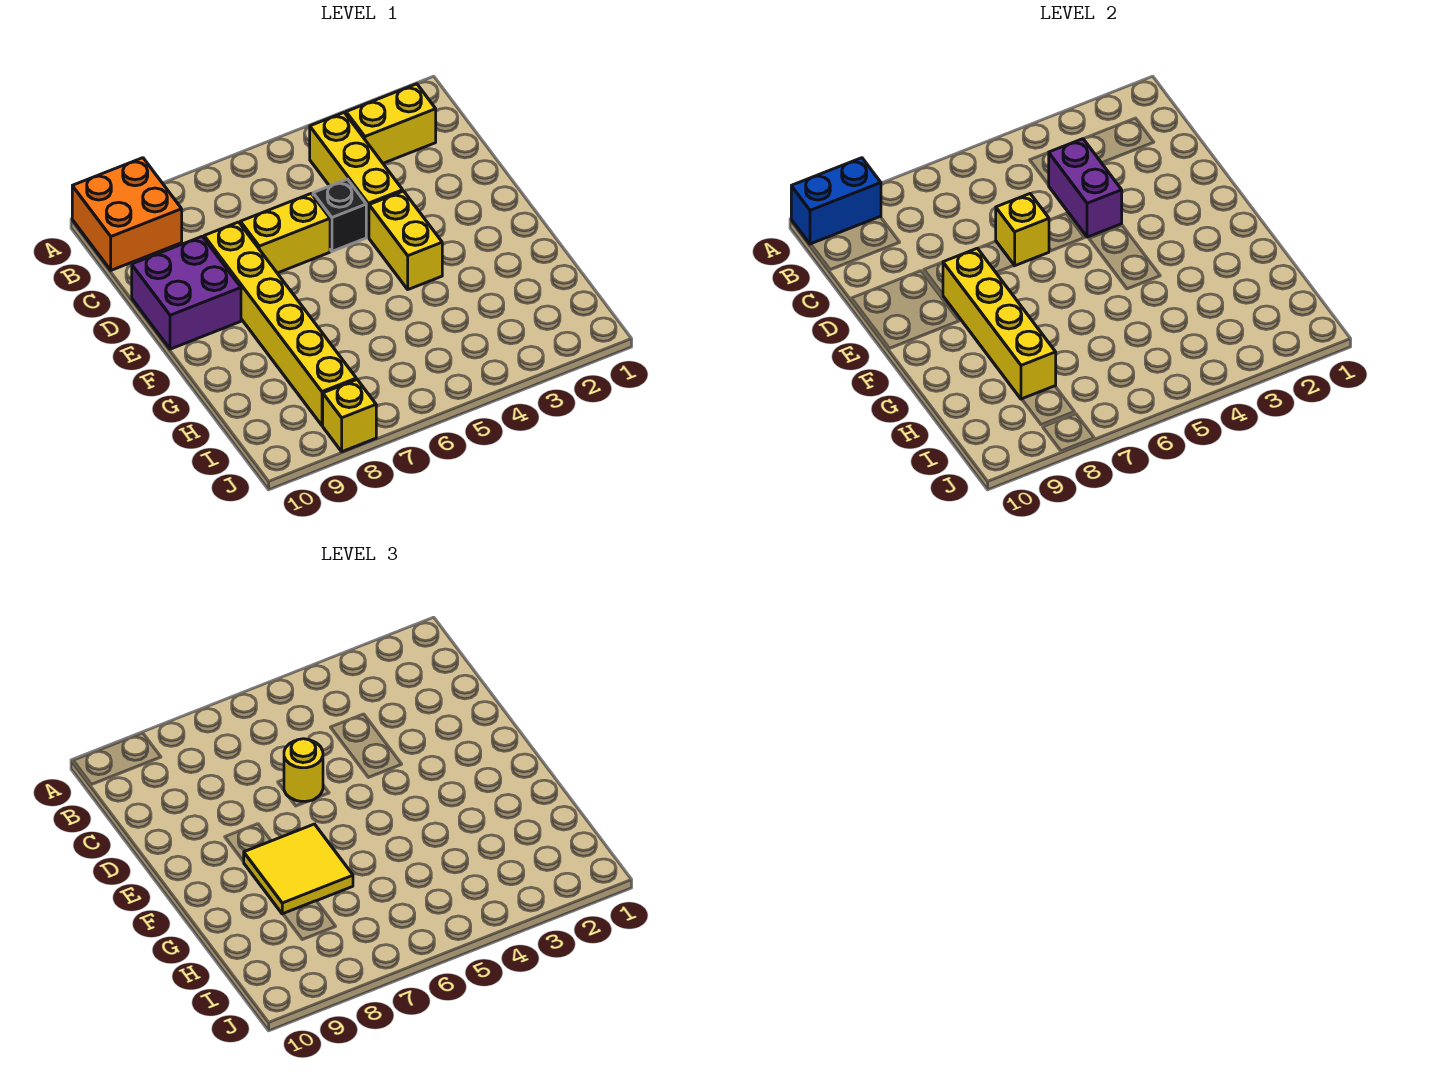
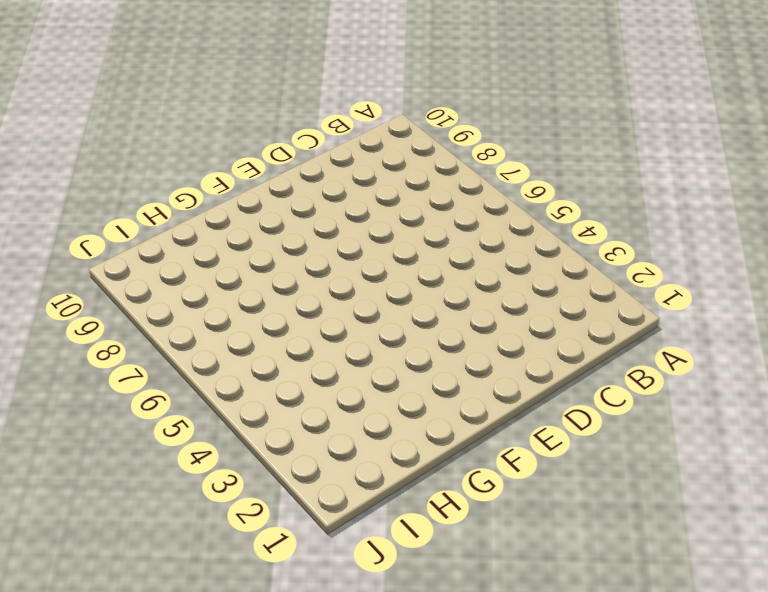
none -> orange brick A9:B10 level 1
none -> yellow brick B2:B3 level 1
none -> yellow brick B4:D4 level 1

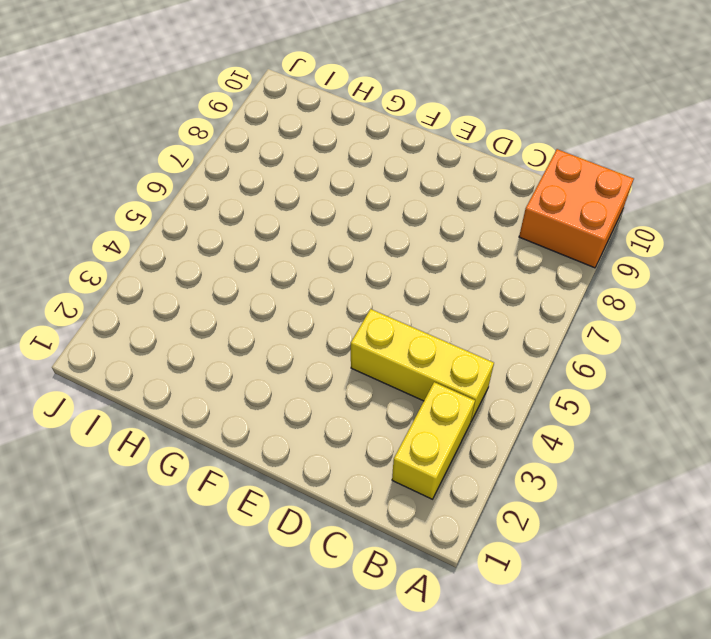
none -> black brick D5 level 1
none -> yellow brick D6:D7 level 1
none -> yellow brick D8:I8 level 1

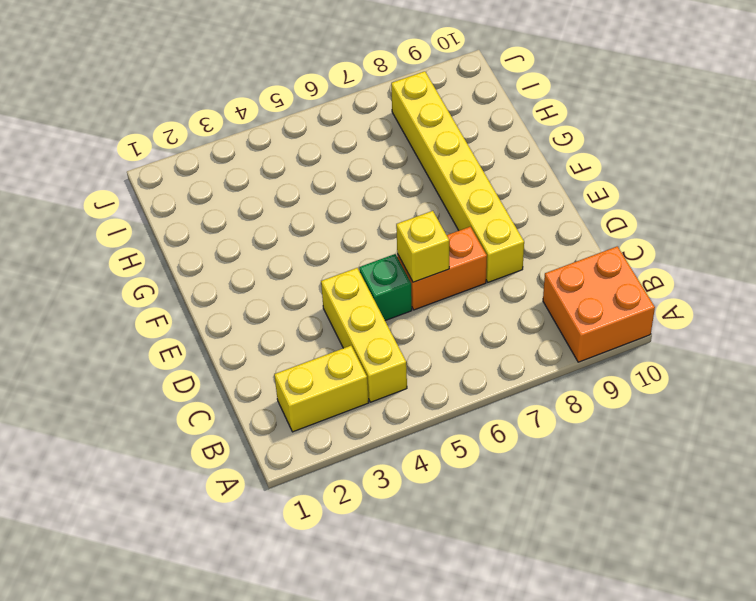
green brick D5 level 1 -> black brick D5 level 1
orange brick D6:D7 level 1 -> yellow brick D6:D7 level 1
none -> purple brick D9:E10 level 1
none -> yellow brick E4:F4 level 1
none -> yellow brick J8 level 1

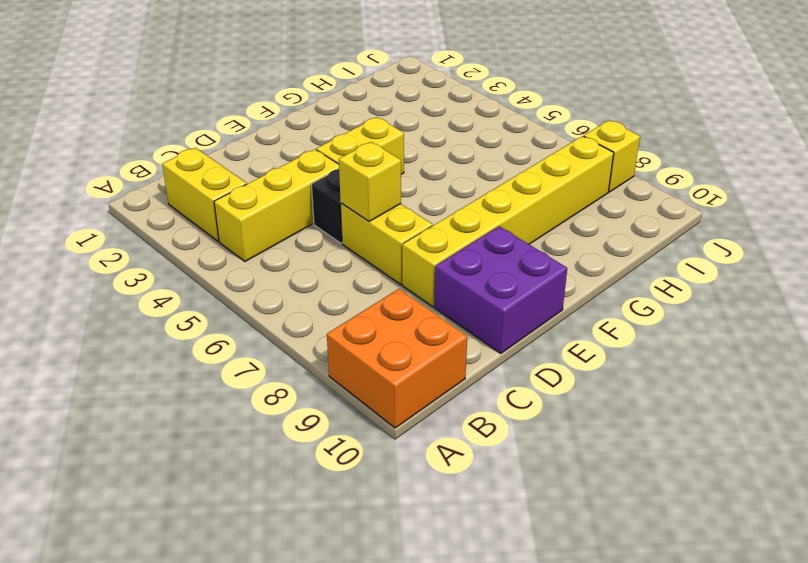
none -> blue brick A9:A10 level 2
none -> purple brick C4:D4 level 2
none -> yellow brick E8:H8 level 2

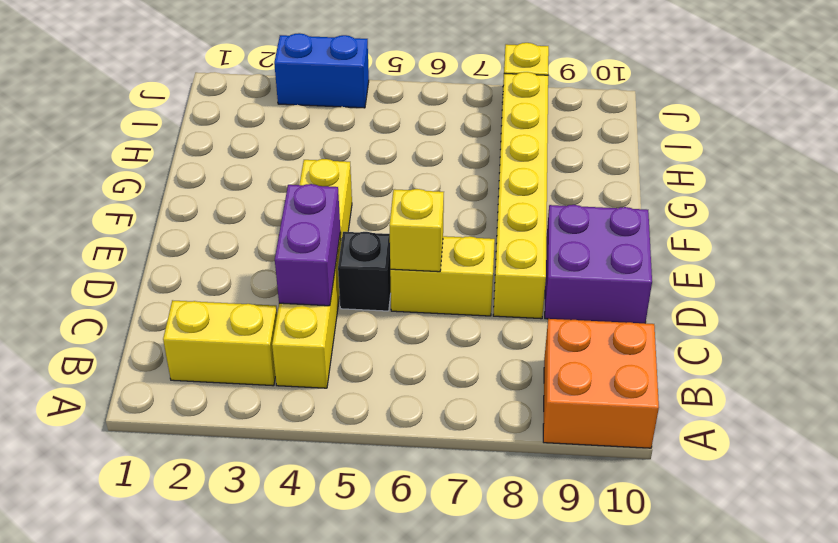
blue brick J3:J4 level 1 -> blue brick A9:A10 level 2
none -> yellow brick E8:H8 level 2
none -> yellow round brick D6 level 3
none -> yellow tile F7:G8 level 3

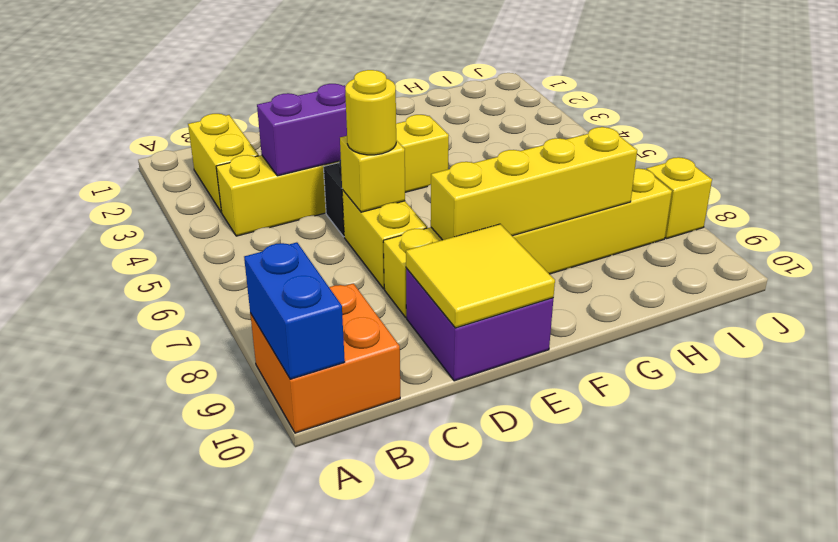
yellow tile D9:E10 level 2 -> yellow tile F7:G8 level 3

